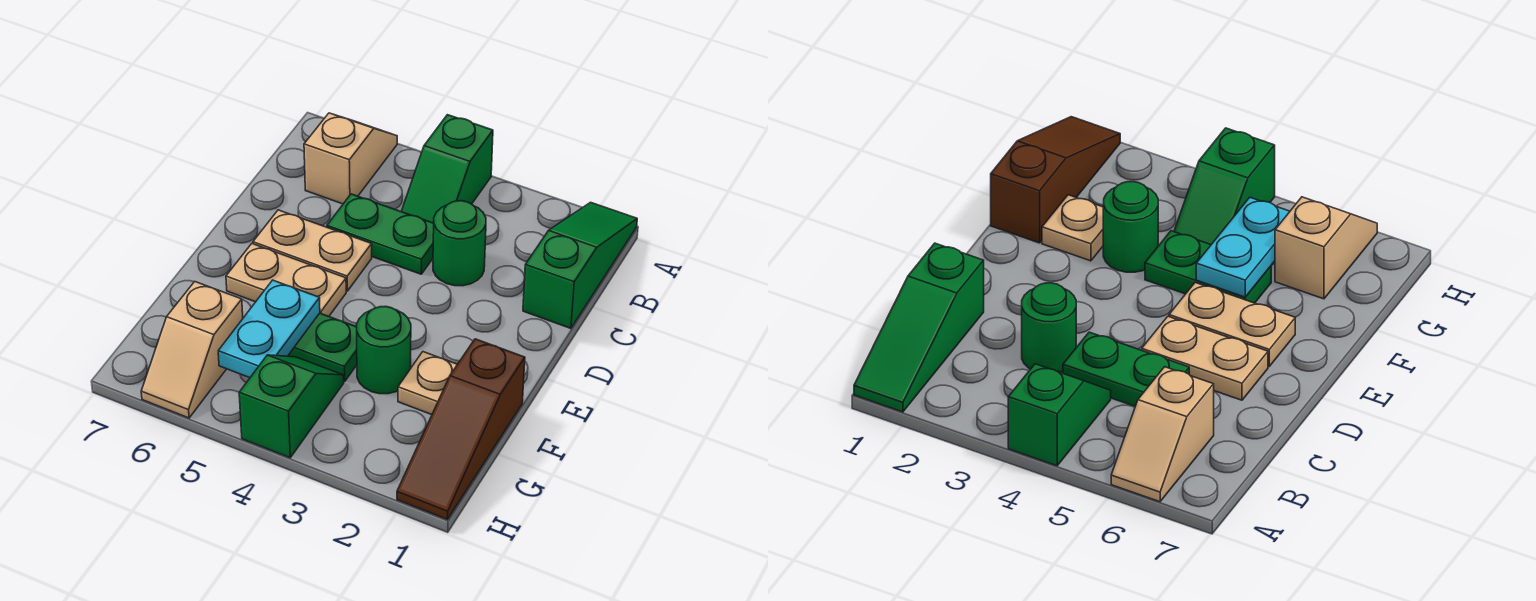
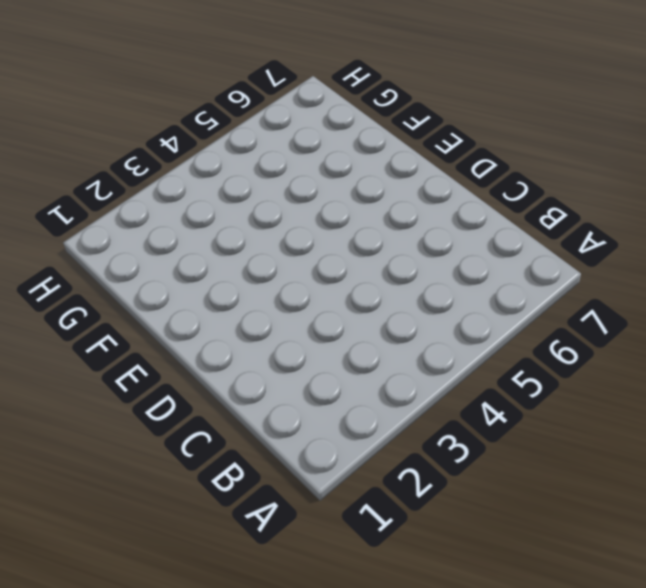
none -> green slope A1:C1 level 1 top C
none -> green slope A4:B4 level 1 top A
none -> tan slope A6:B6 level 1 top B

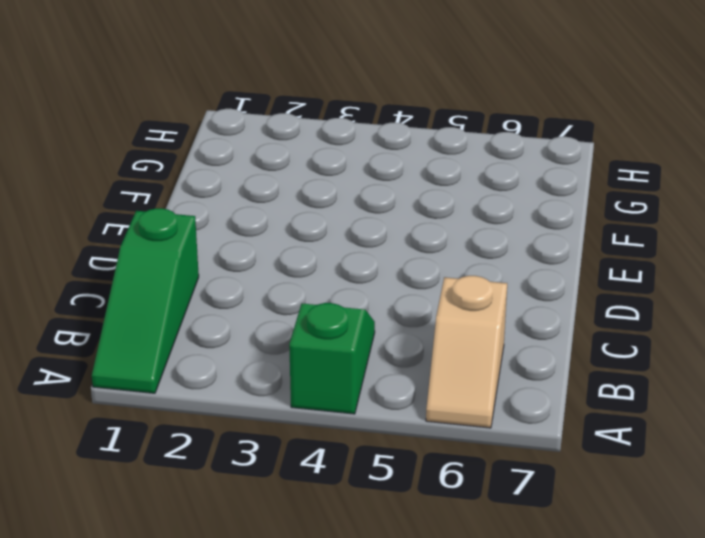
none -> green round brick C3 level 1
none -> green plate C4:C5 level 1
none -> tan plate D5:D6 level 1

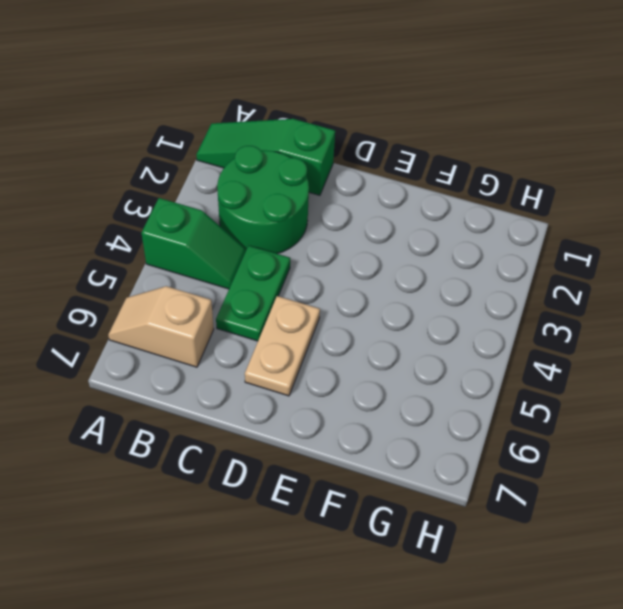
green round brick B2:C3 level 1 -> green round brick C3 level 1
none -> tan plate E5:E6 level 1
none -> brown slope F1:H1 level 1 top F
none -> tan plate F2 level 1

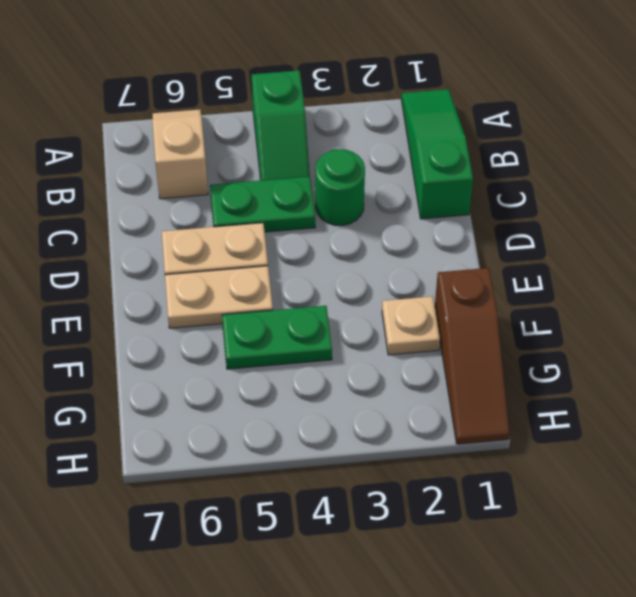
none -> green round brick F3 level 1
none -> green slope G4:H4 level 1 top H
none -> tan slope G6:H6 level 1 top G

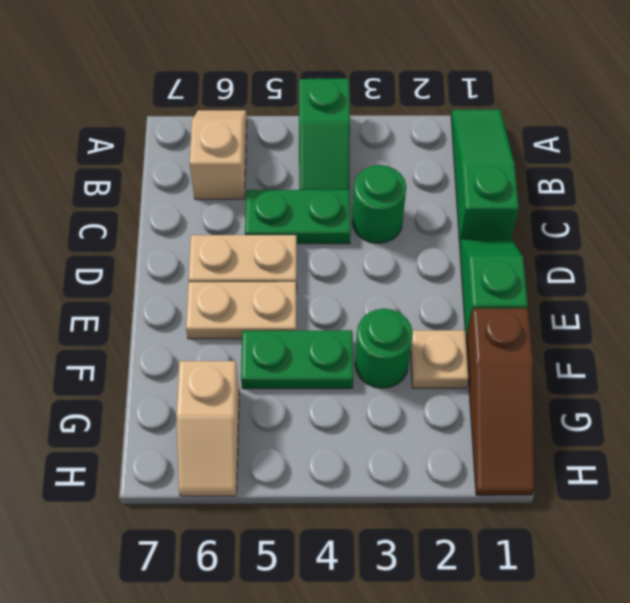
green slope D1:E1 level 1 top E -> green slope G4:H4 level 1 top H
none -> cyan plate F5:G5 level 2

